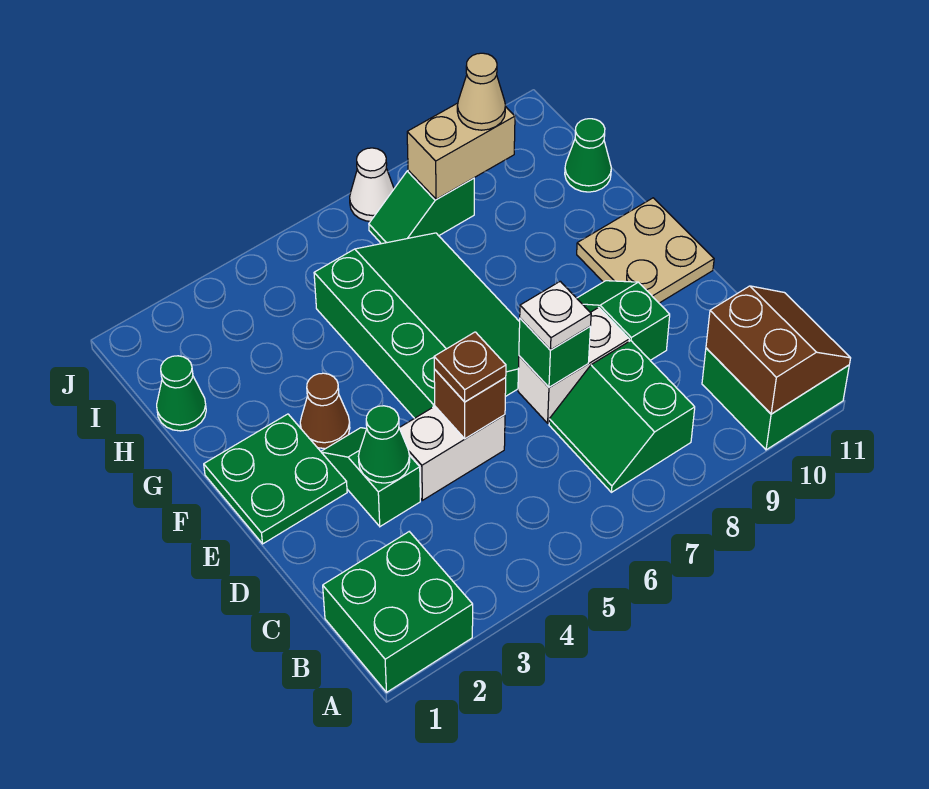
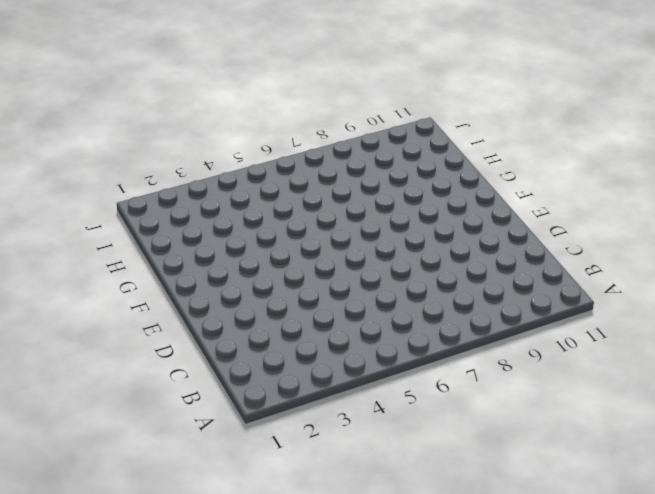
none -> green brick A1:B2 level 1
none -> green brick A10:B11 level 1
none -> green slope B7:C8 level 1 top 8

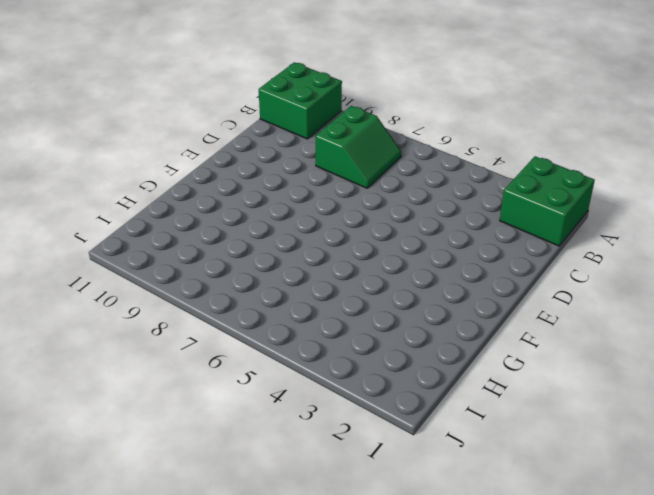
none -> green slope D3:E3 level 1 top D
none -> white brick D4:D5 level 1
none -> white brick D7:D8 level 1

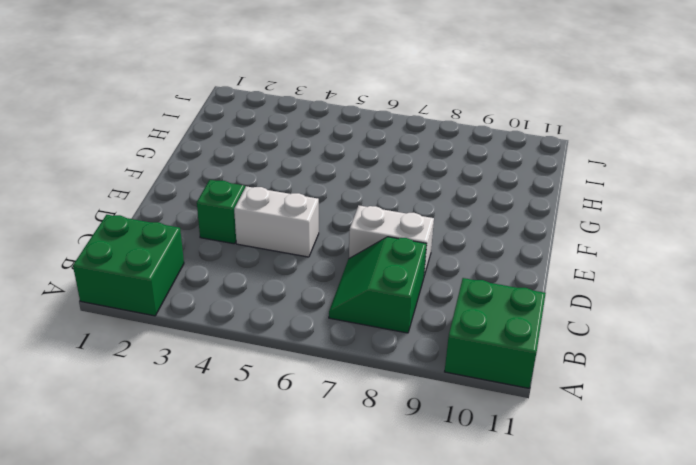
none -> green slope D9:E9 level 1 top D
none -> green plate E1:F2 level 1
none -> green slope E5:H7 level 1 top 5

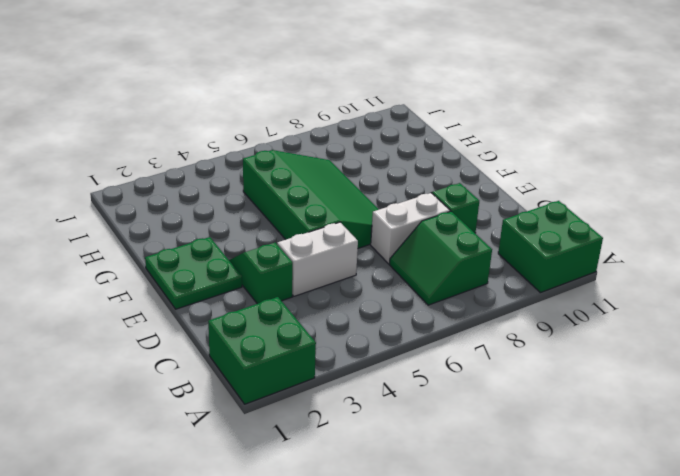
none -> tan plate E10:F11 level 1
none -> brown cone F3 level 1
none -> green cone H1 level 1

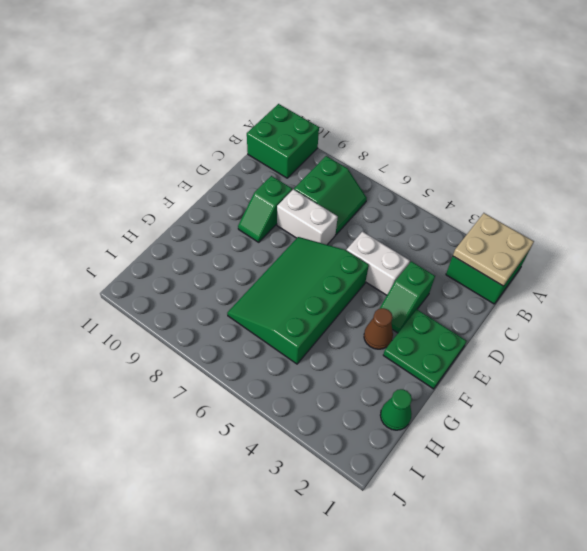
tan plate A1:B2 level 2 -> tan plate E10:F11 level 1
none -> green cone H11 level 1
none -> green slope I7:I8 level 1 top 8
none -> white cone J7 level 1

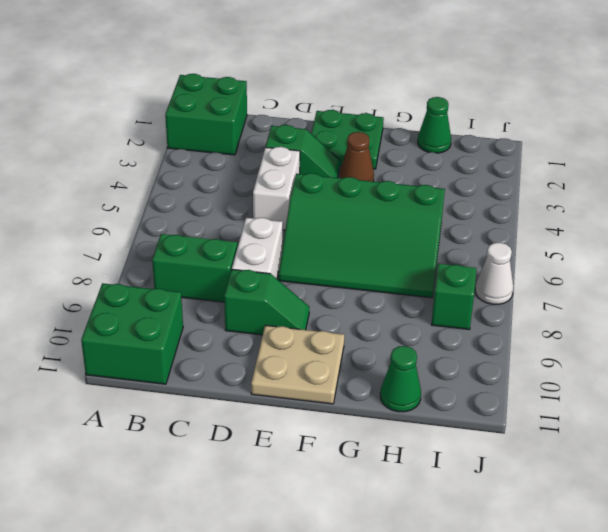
none -> brown slope A10:B11 level 2 top 10
none -> green cone D3 level 2
none -> brown brick D5 level 2

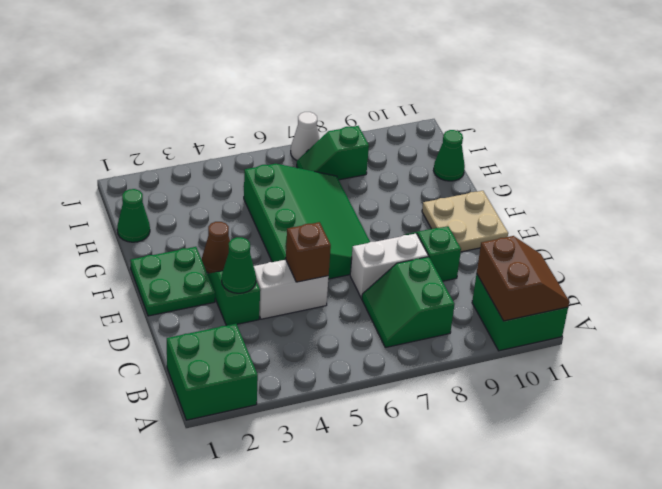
none -> green brick D7 level 2
none -> tan brick I8:I9 level 2
none -> brown plate D5 level 3

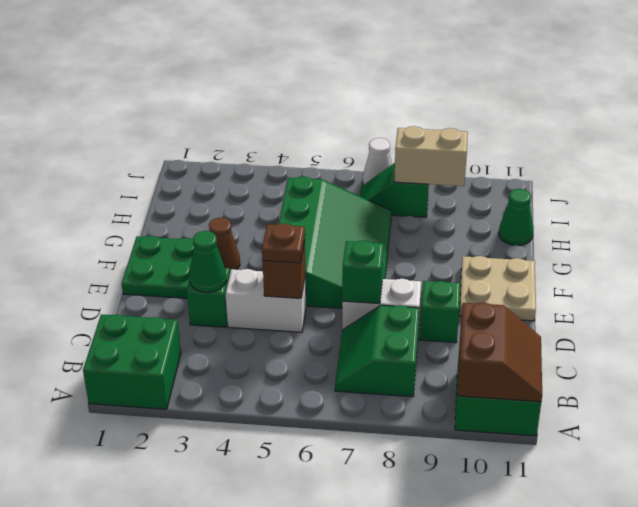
none -> green cone H1 level 1
none -> white plate D7 level 3
none -> tan cone I9 level 3

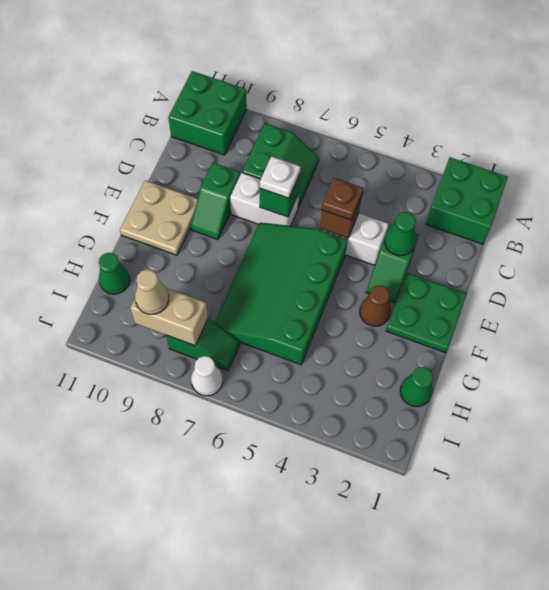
none -> brown slope A10:B11 level 2 top 10

